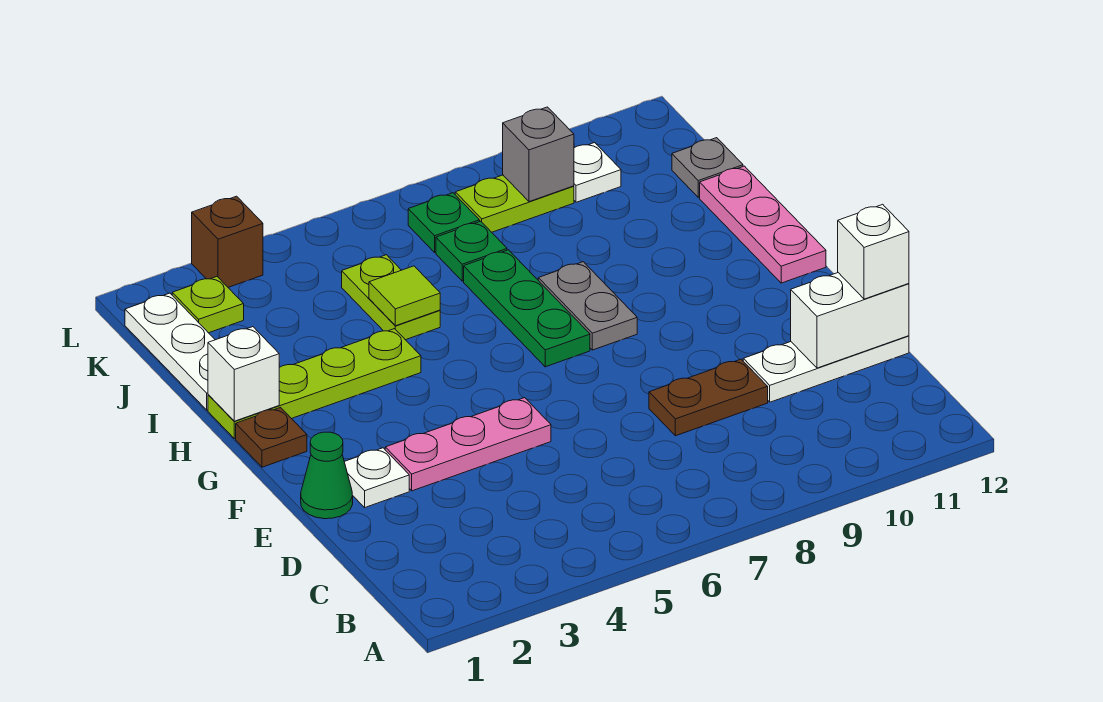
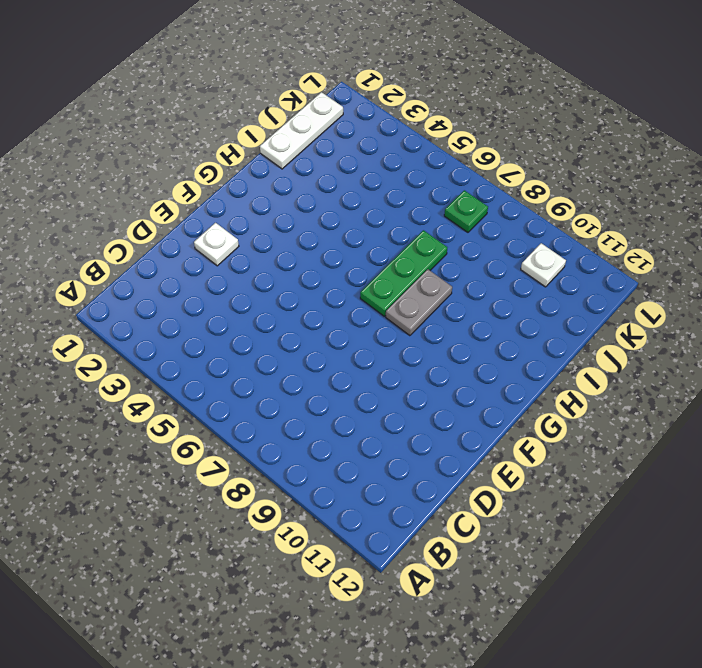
none -> brown plate D8:D9 level 1
none -> white plate D10:D12 level 1
none -> green cone E1 level 1

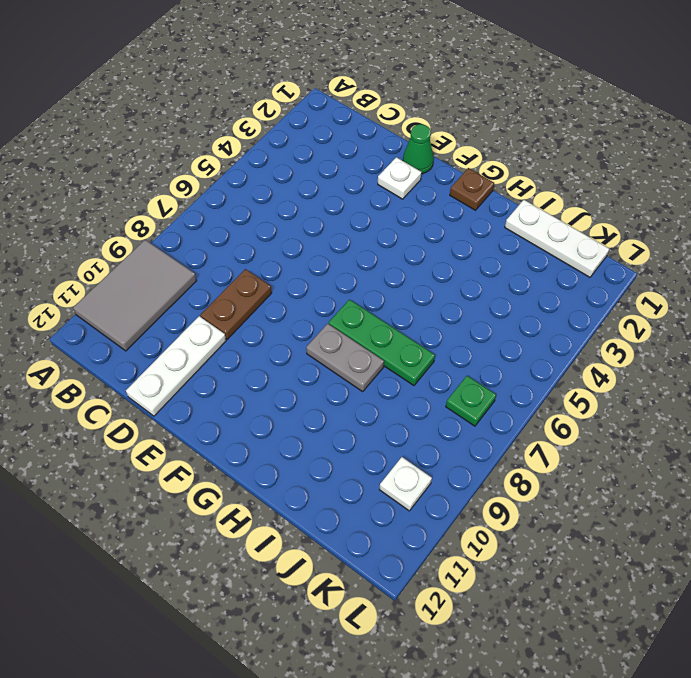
grey tile A9:B11 level 1 -> none
none -> pink plate E3:E5 level 1
none -> pink plate G12:I12 level 1
none -> lime plate H1:H4 level 1

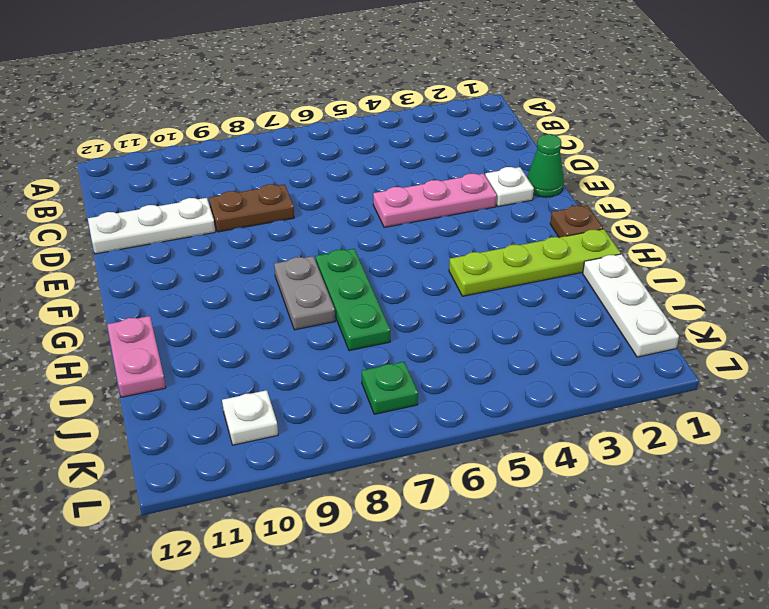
pink plate H12:I12 level 1 -> pink plate G12:I12 level 1
none -> lime plate I5:J5 level 1
none -> green plate J7 level 1
none -> grey plate J12 level 1

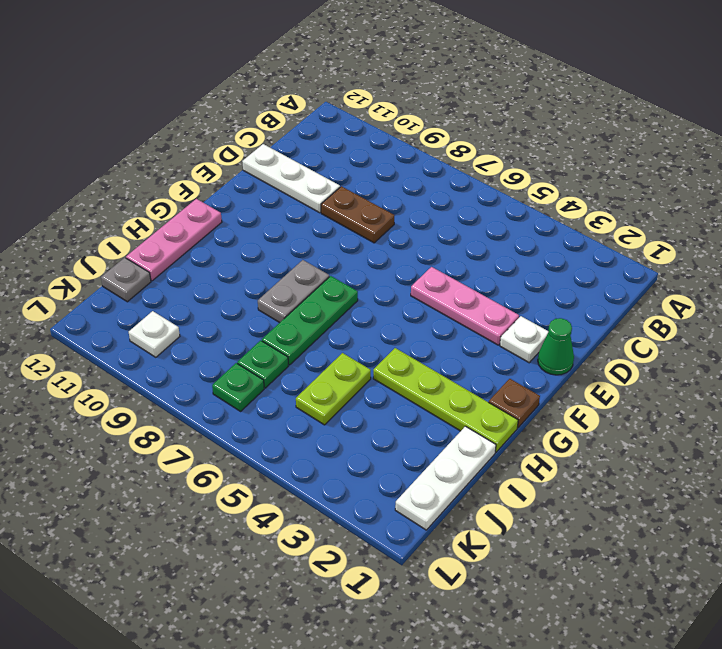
none -> lime plate K2 level 1
none -> lime plate K8:K9 level 1
none -> brown brick L3 level 1

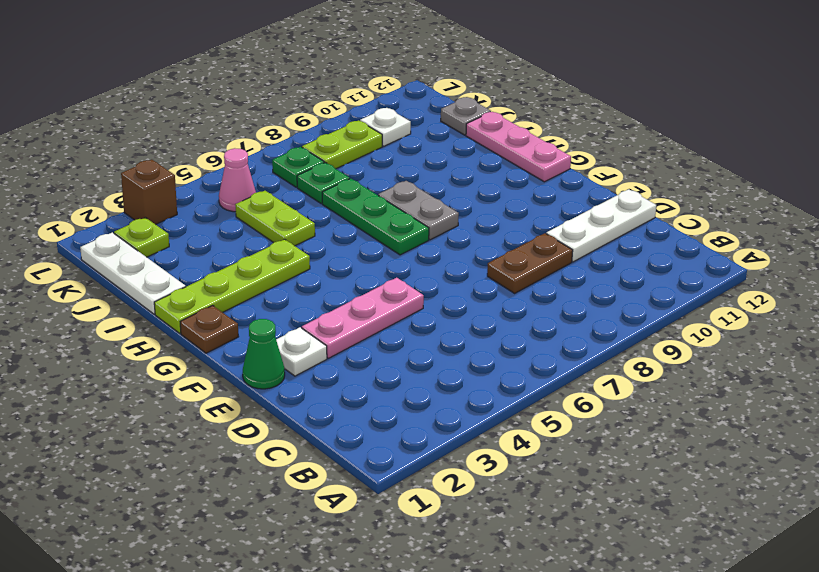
pink cone K5 level 1 -> none
none -> white brick D11:D12 level 2
none -> white brick H1 level 2
none -> lime tile I5 level 2

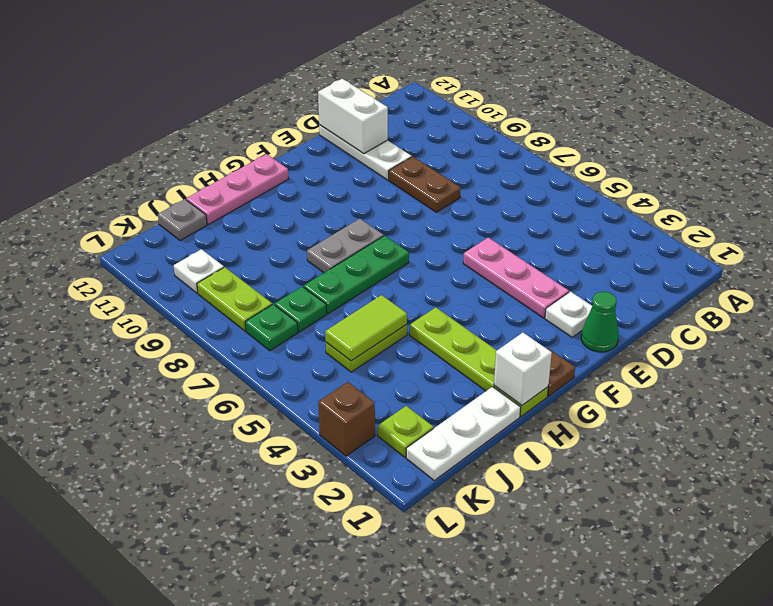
lime tile I5:J5 level 2 -> lime tile I5 level 2
none -> grey brick K9 level 2
none -> white brick D12 level 3

